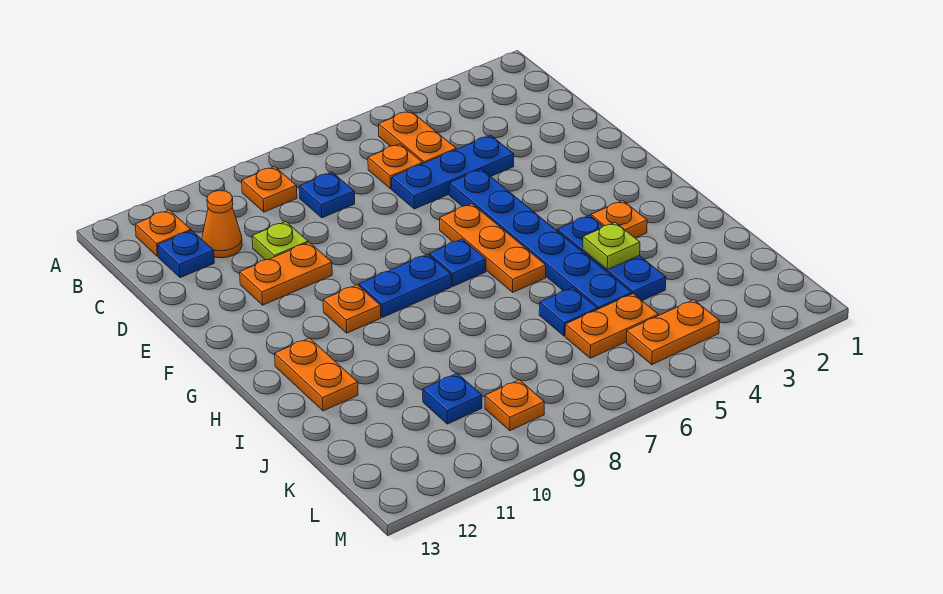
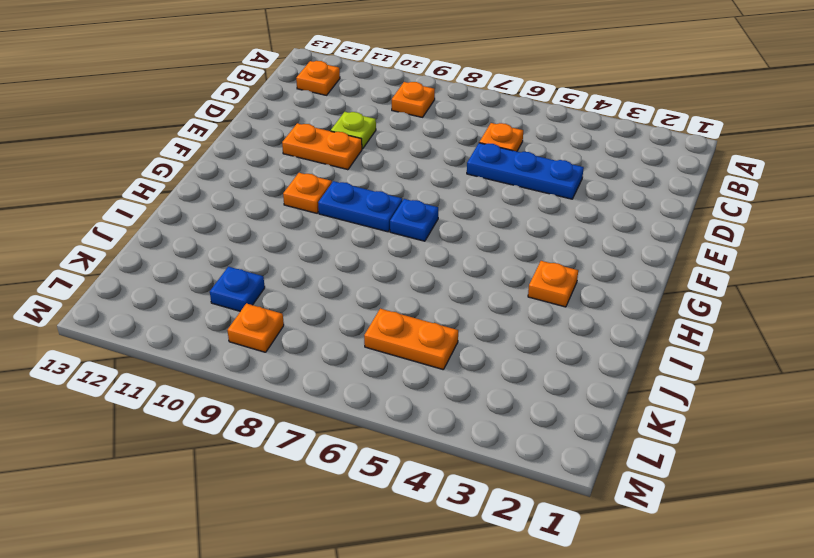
none -> orange plate B5:C5 level 1
none -> blue plate C8 level 1
none -> orange cone C11 level 1

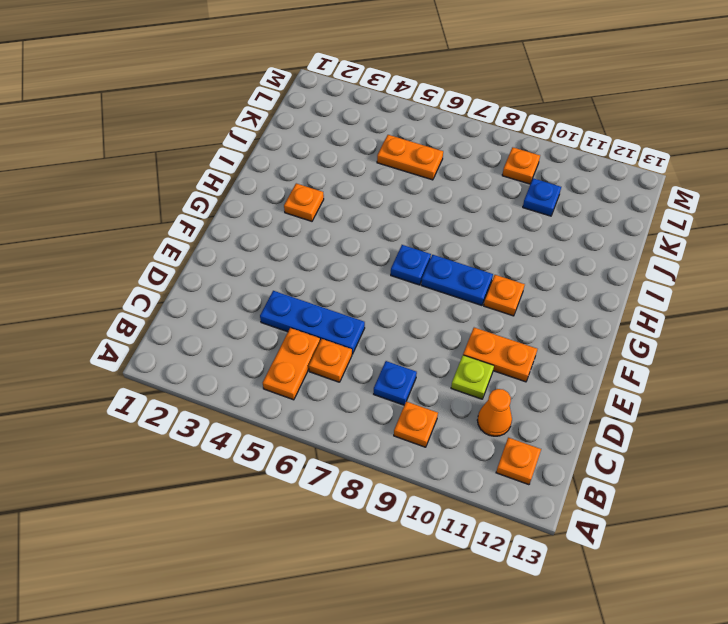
none -> blue plate C12 level 1
none -> blue plate E5:J5 level 1
none -> orange plate F6:H6 level 1

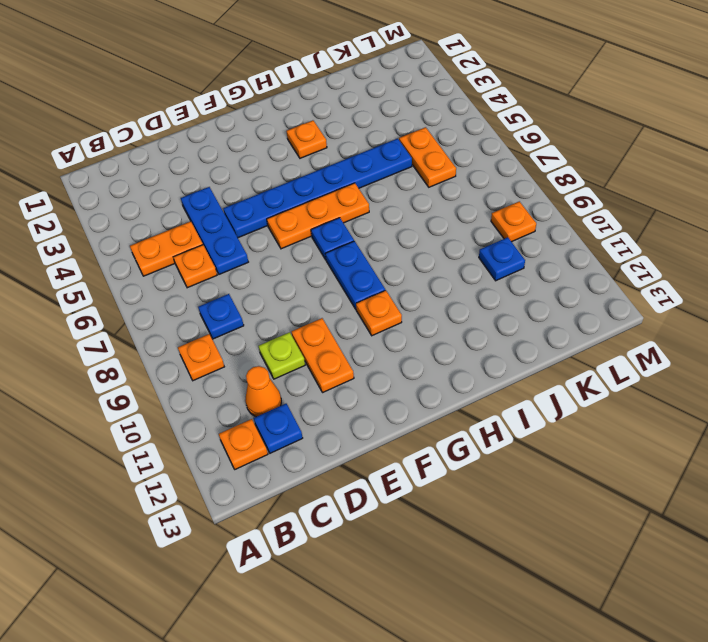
none -> blue plate H4:J4 level 1
none -> orange plate H12:I12 level 1
none -> blue plate J6 level 1

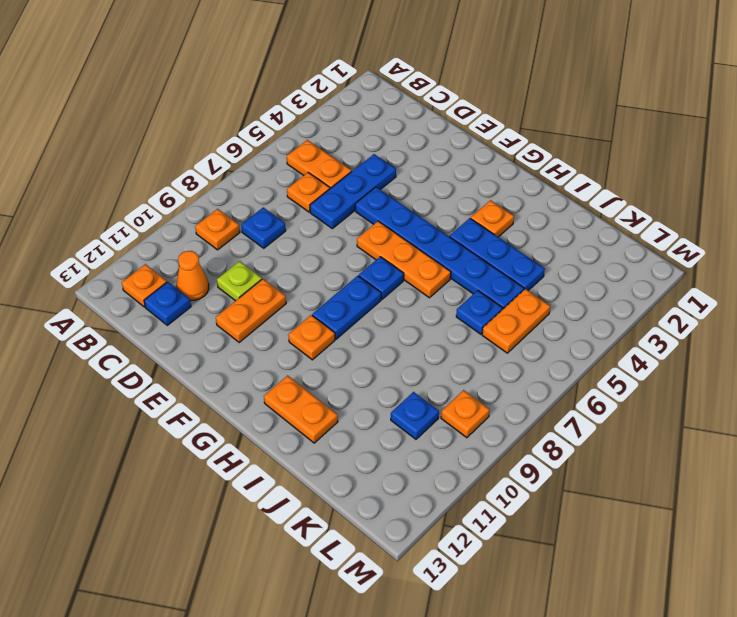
none -> orange plate L4:L5 level 1
none -> lime plate I4 level 2

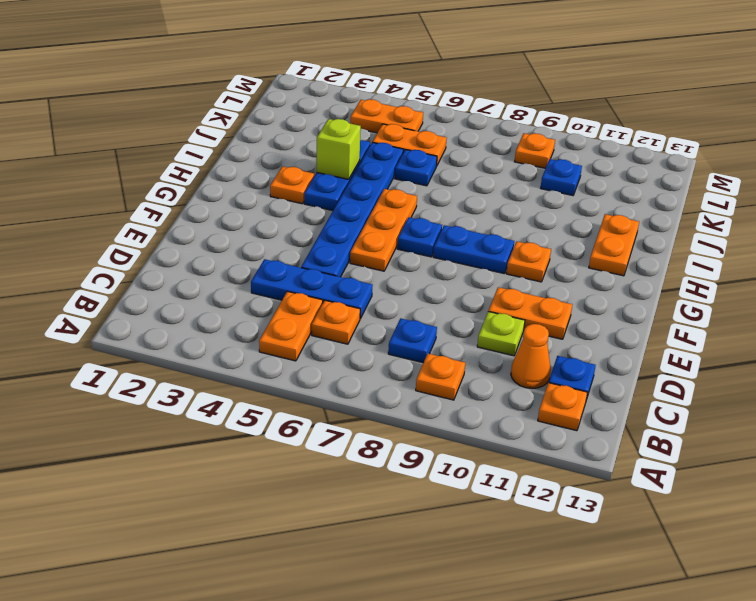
lime brick I4 level 2 -> lime plate I4 level 2

